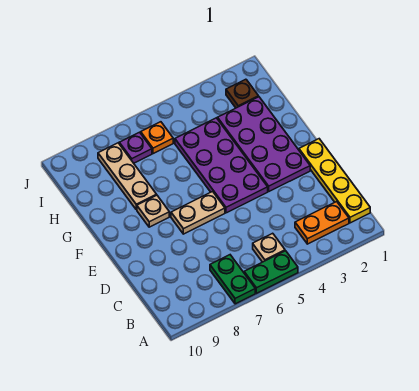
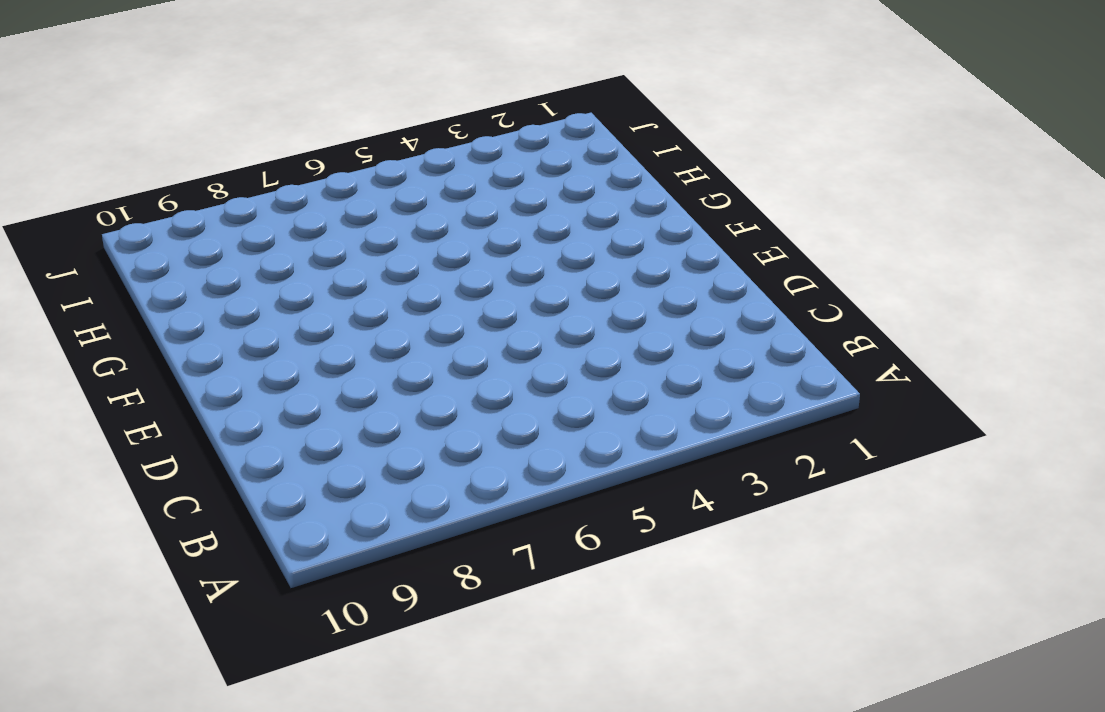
none -> green plate A5:A6 level 1
none -> green plate A7:B7 level 1
none -> yellow plate B1:E1 level 1

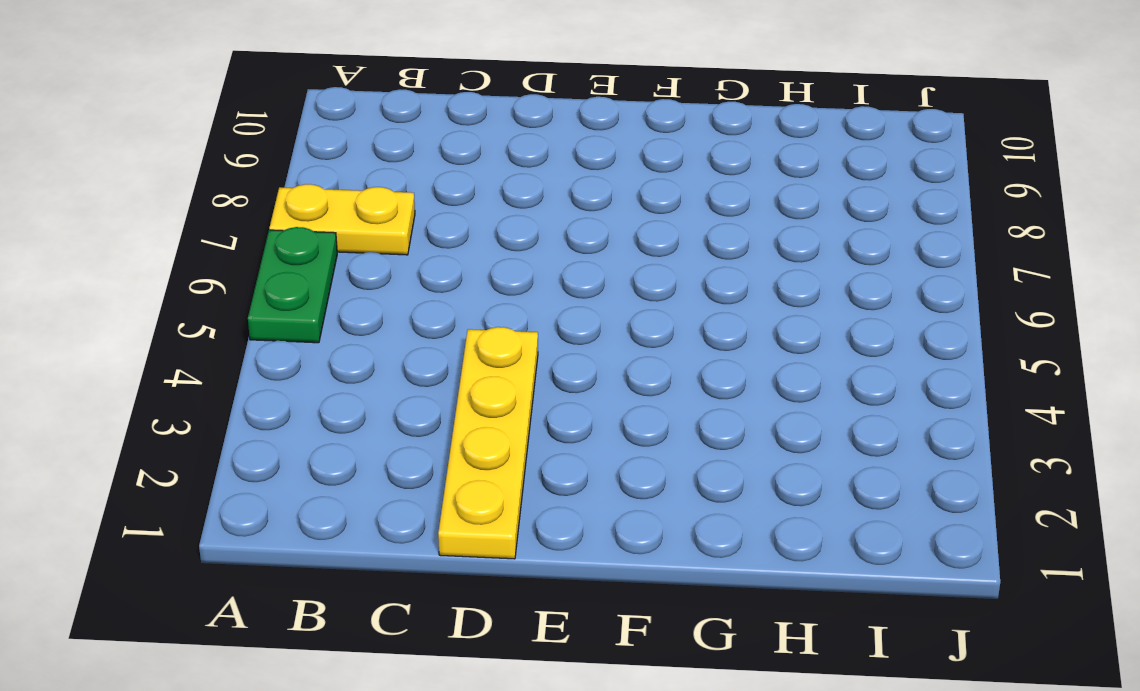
yellow plate A7:B7 level 1 -> green plate A7:B7 level 1
yellow plate D1:D4 level 1 -> yellow plate B1:E1 level 1
none -> orange plate B2:B3 level 1
none -> tan plate B5 level 1
none -> purple plate E2:H3 level 1

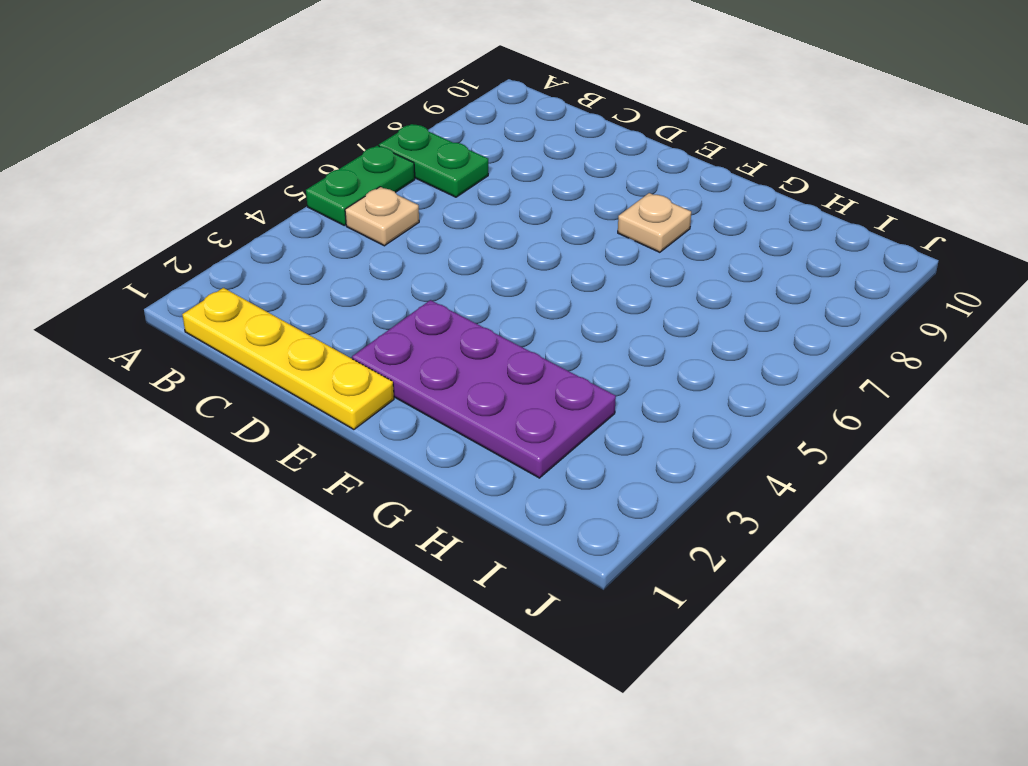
none -> orange plate B2:B3 level 1
none -> purple plate E4:H5 level 1
none -> tan plate E6:E7 level 1

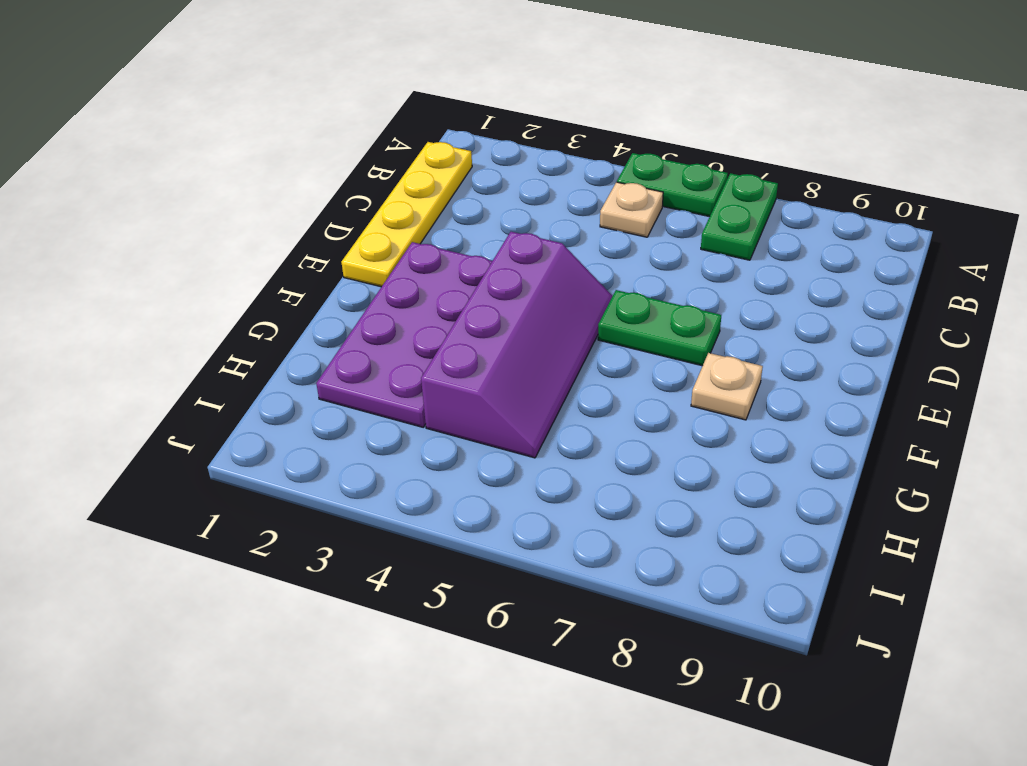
purple slope E4:H5 level 1 top 4 -> purple plate E4:H5 level 1
green plate E6:E7 level 1 -> tan plate E6:E7 level 1
none -> orange plate B2:B3 level 1
none -> tan plate G8:I8 level 1
none -> brown plate I2 level 1

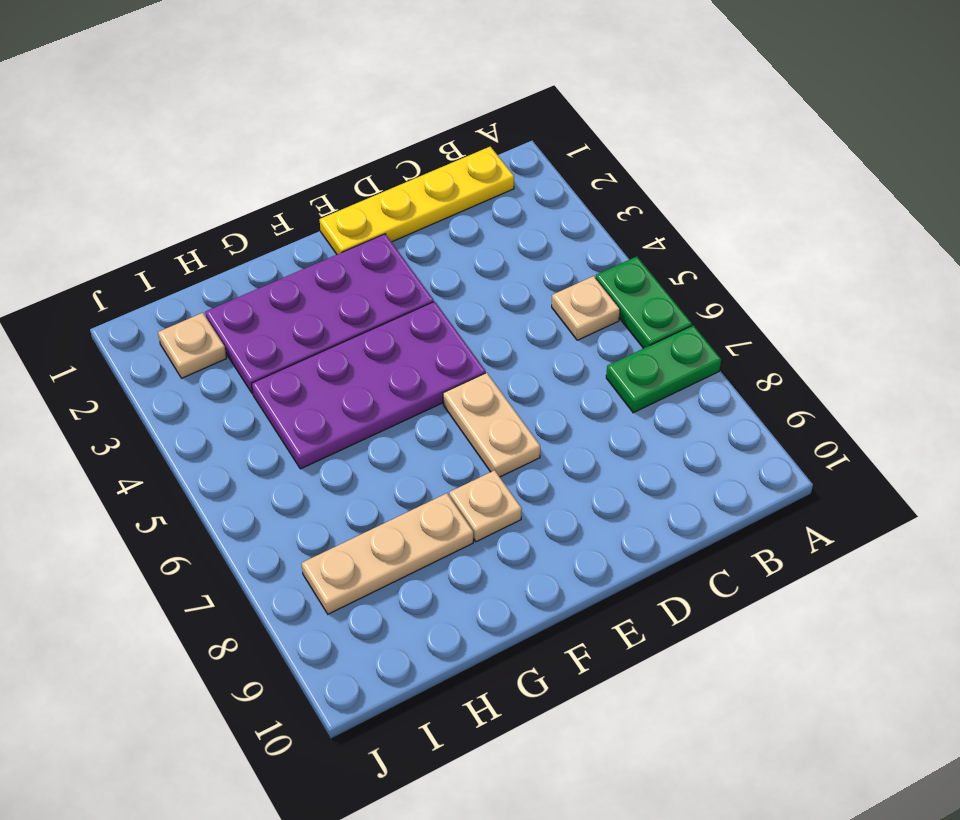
tan plate I2 level 1 -> brown plate I2 level 1
none -> orange plate B2:B3 level 1
none -> orange plate I6 level 1
none -> purple plate I7 level 1

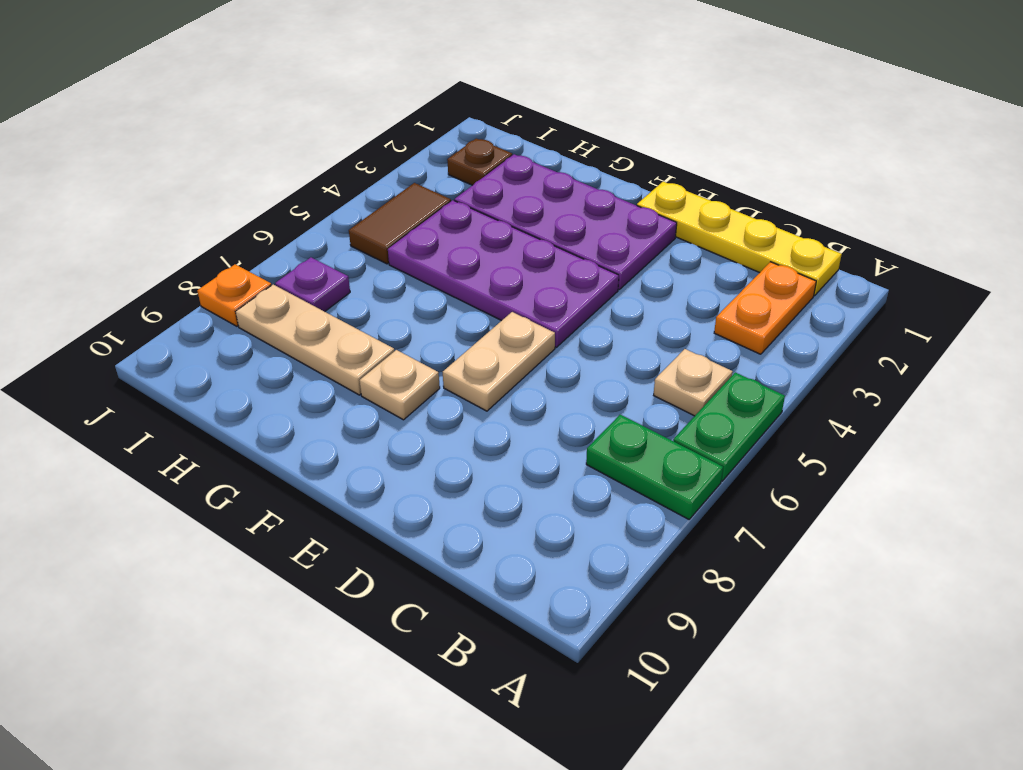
brown tile I4:I5 level 1 -> none
orange plate J8 level 1 -> orange plate I6 level 1

